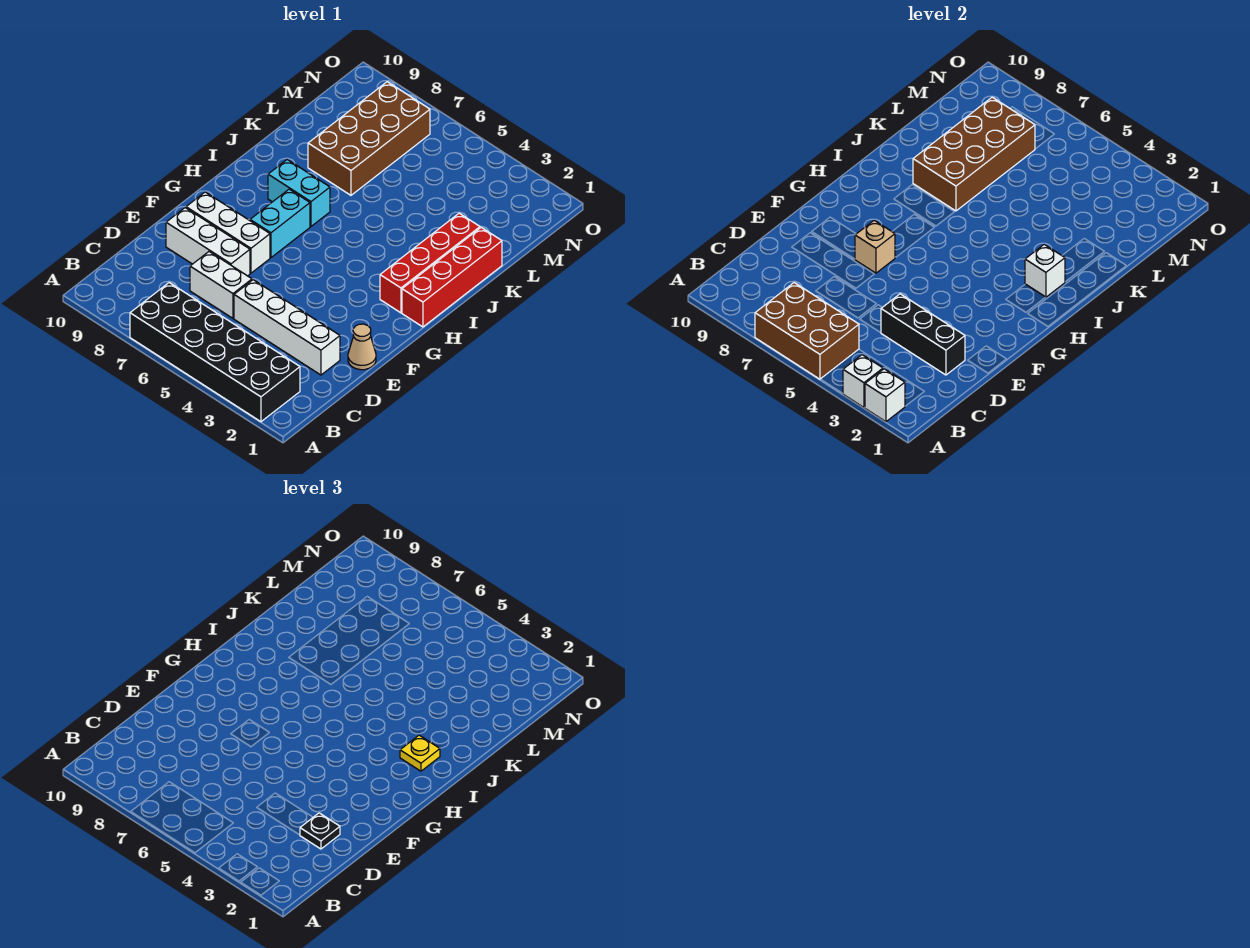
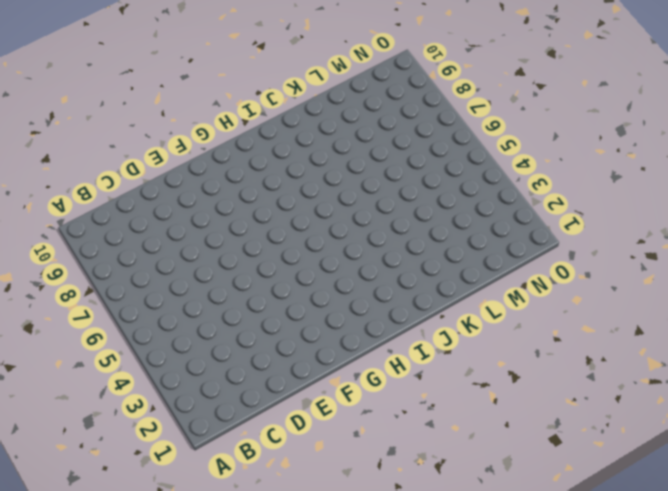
none -> black brick A2:B7 level 1
none -> white brick D2:D5 level 1
none -> white brick D6:D7 level 1

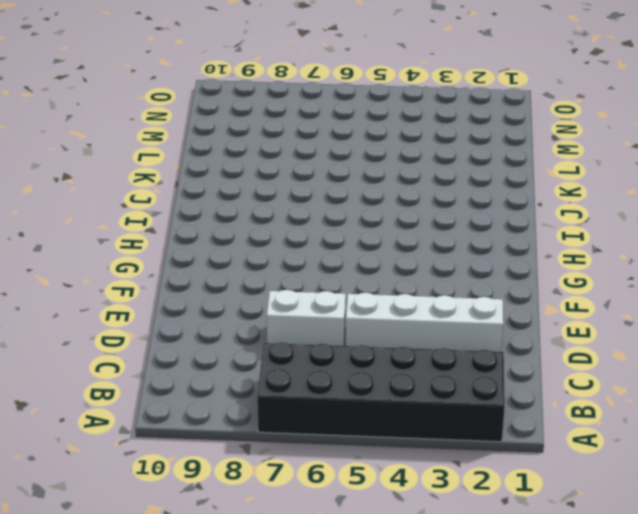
none -> tan cone E1 level 1
none -> white brick E7:E9 level 1
none -> white brick F7:F9 level 1

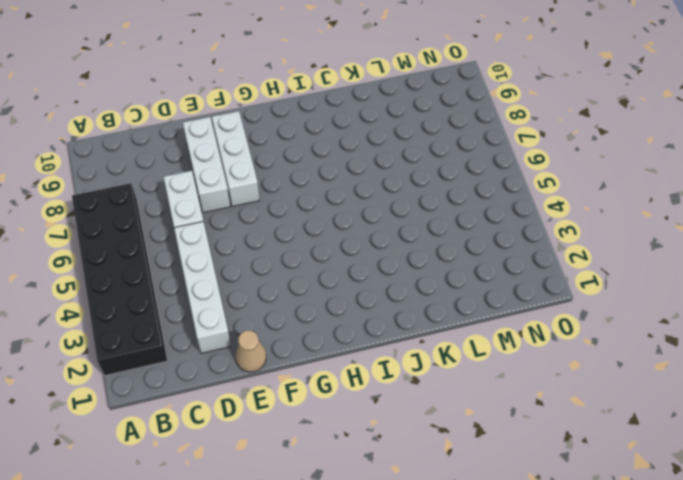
none -> cyan brick G7:H7 level 1
none -> red brick H1:K1 level 1
none -> red brick H2:K2 level 1

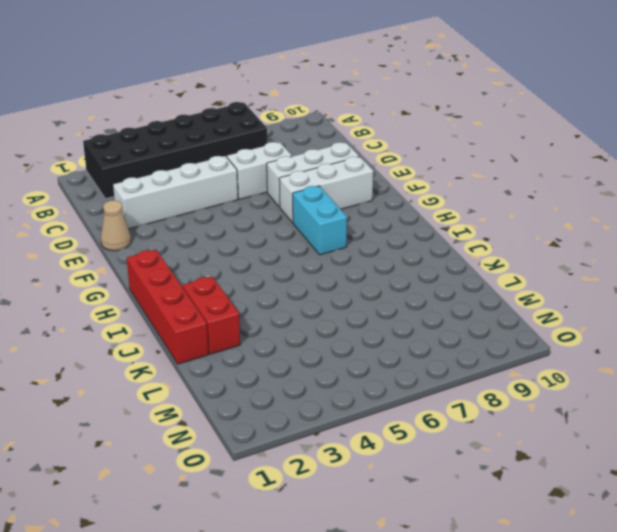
red brick J2:K2 level 1 -> red brick H2:K2 level 1
none -> cyan brick I7:I8 level 1
none -> brown brick K7:N8 level 1
none -> white brick A2 level 2

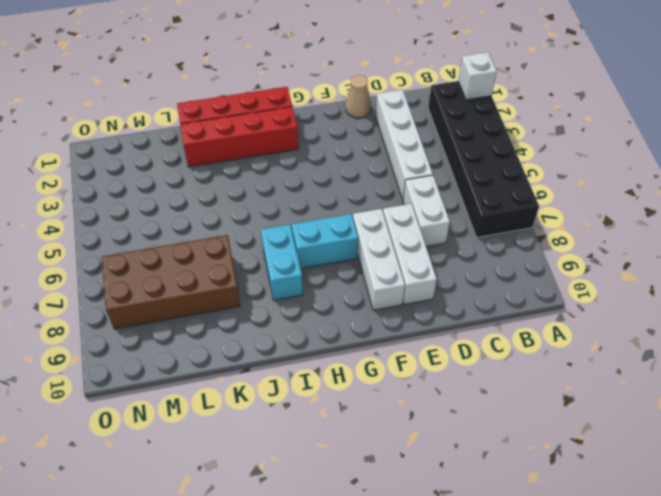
none -> white brick A3 level 2
none -> brown brick A5:B7 level 2
none -> black brick D2:D4 level 2

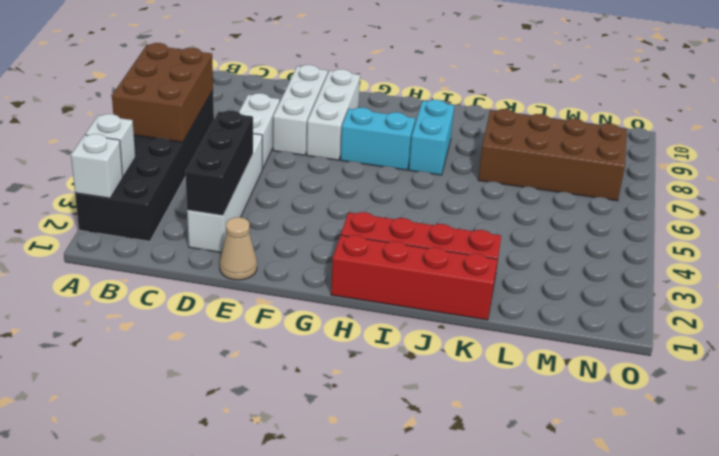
none -> tan brick F7 level 2
none -> white brick I2 level 2
none -> brown brick J7:M8 level 2

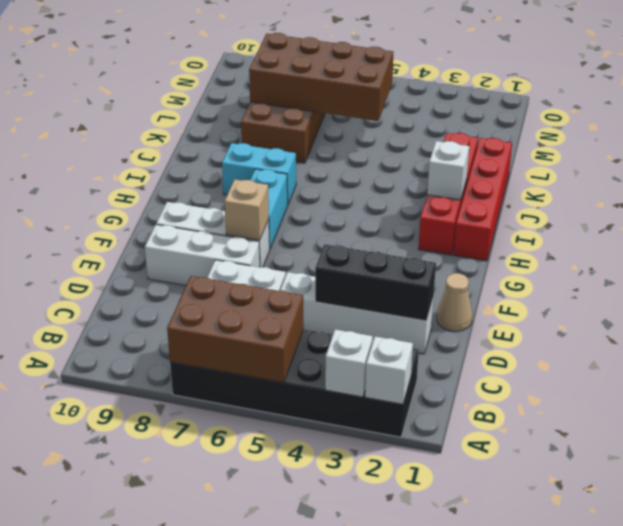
brown brick L5:M8 level 2 -> brown brick J7:M8 level 2
none -> black plate D2 level 3
none -> yellow plate I2 level 3

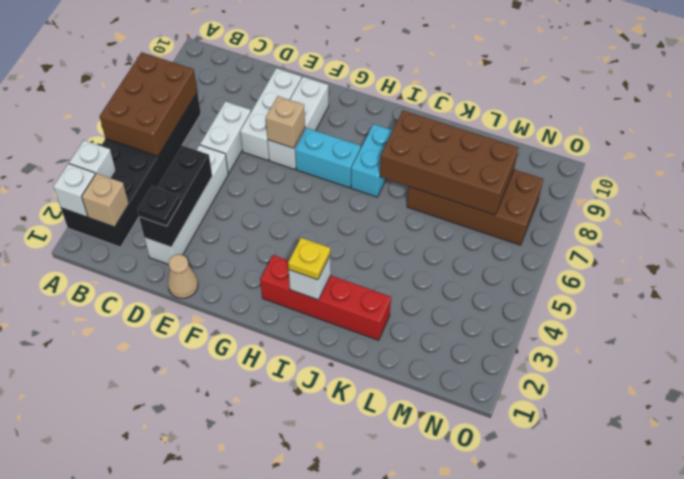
tan brick B2 level 2 -> none
none -> red brick H1:K1 level 1

